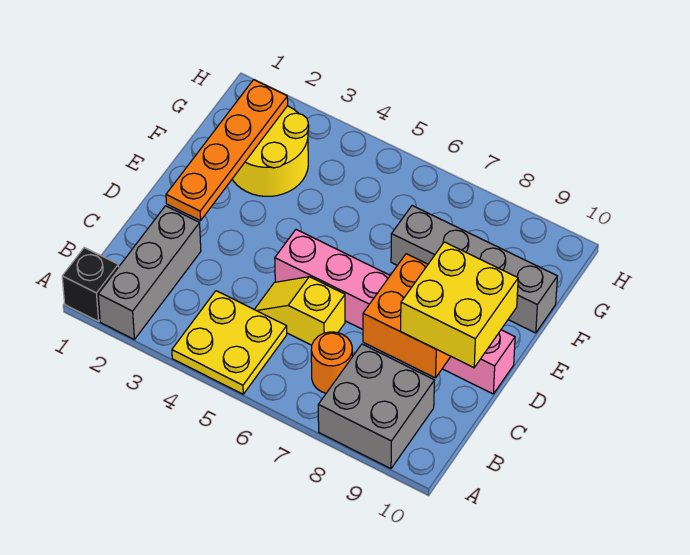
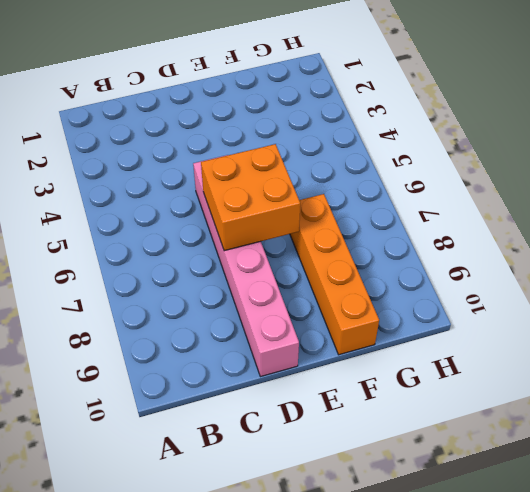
orange brick D6:E7 level 2 -> orange brick C8:D9 level 2
orange brick F7:F10 level 1 -> grey brick F7:F10 level 1
none -> black brick A1 level 1
none -> grey brick A2:C2 level 1
none -> yellow plate A4:B5 level 1

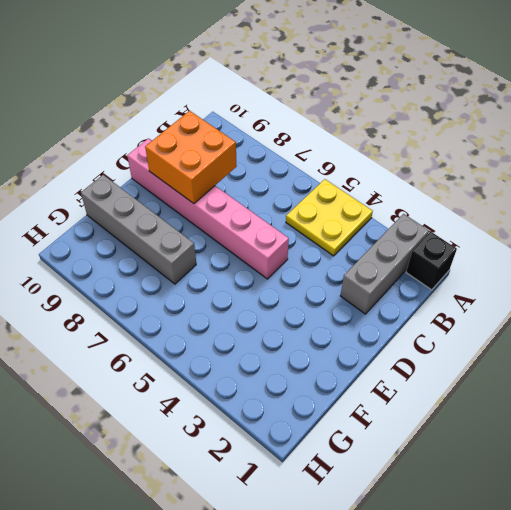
none -> grey brick A8:B9 level 1
none -> orange round brick B7 level 1
none -> yellow slope C5:C6 level 1 top 6

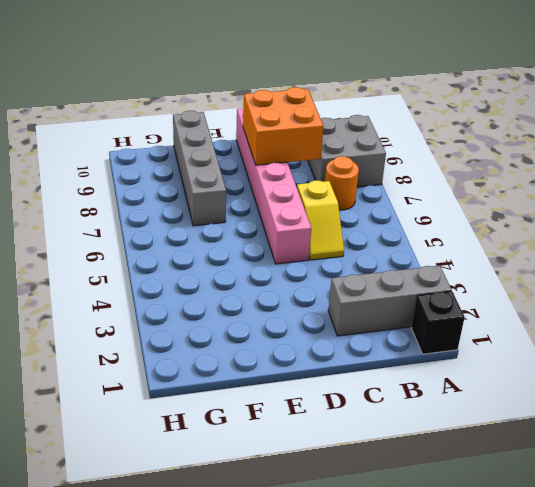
none -> yellow plate A4:B5 level 1
none -> yellow round brick F2:G3 level 1
none -> orange plate D2:G2 level 2

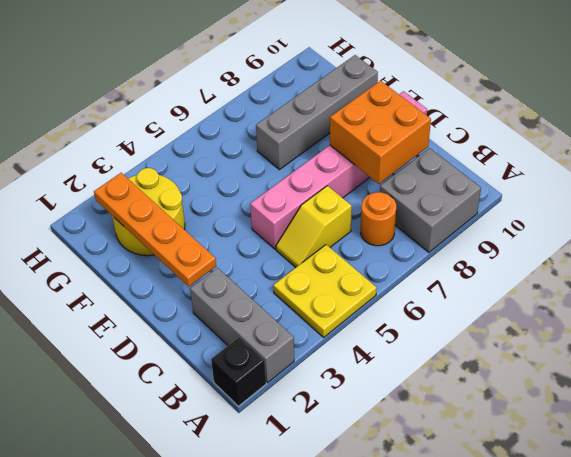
none -> yellow brick C9:D10 level 3

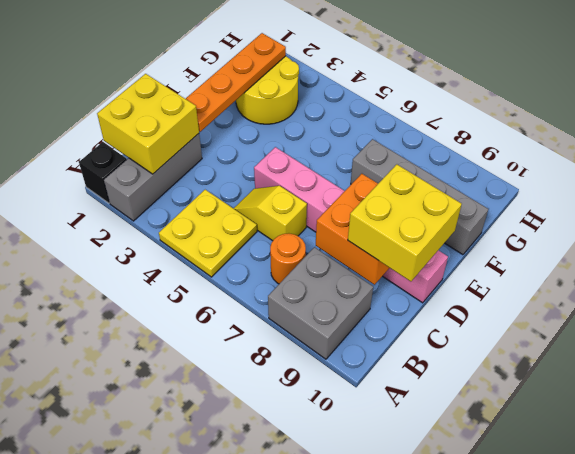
yellow brick B1:C2 level 2 -> none

